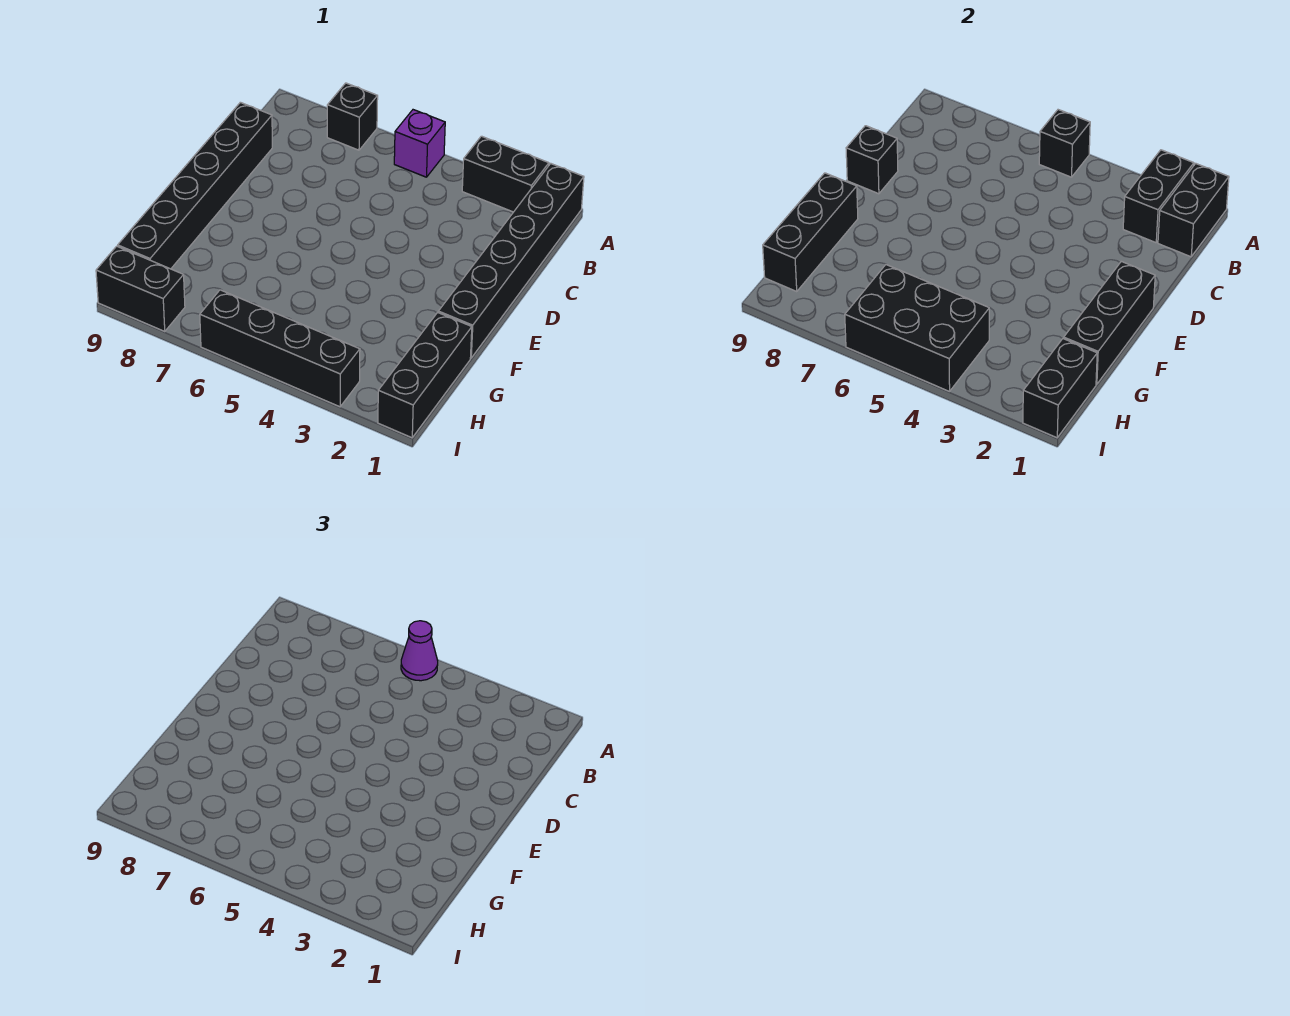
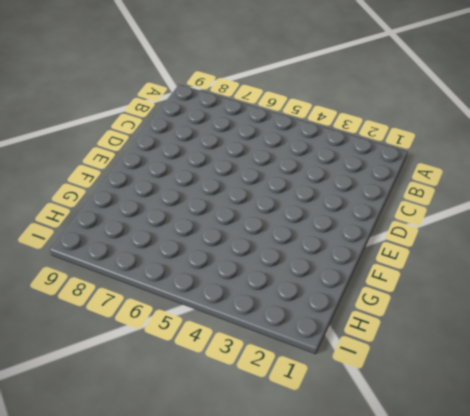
none -> black brick A1:F1 level 1
none -> black brick A2:A3 level 1
none -> purple brick A5 level 1

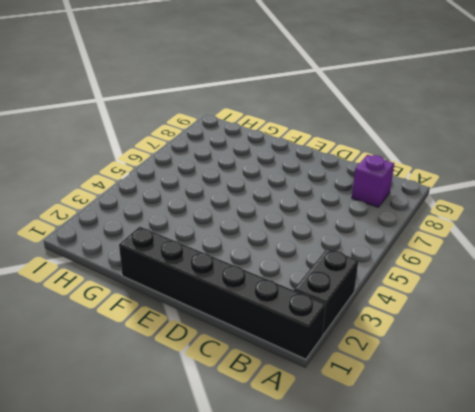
purple brick B8 level 1 -> purple brick A5 level 1
none -> black brick A7 level 1
none -> black brick C9:H9 level 1
none -> black brick G1:I1 level 1

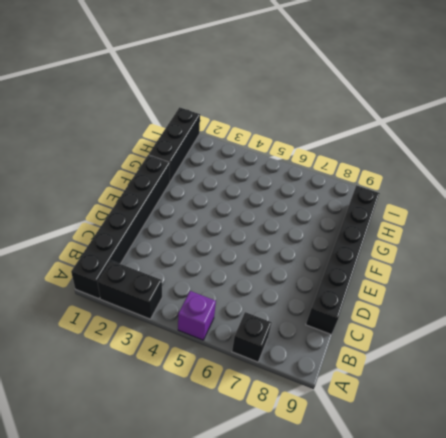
none -> black brick I3:I6 level 1
none -> black brick I8:I9 level 1
none -> black brick A1:B1 level 2

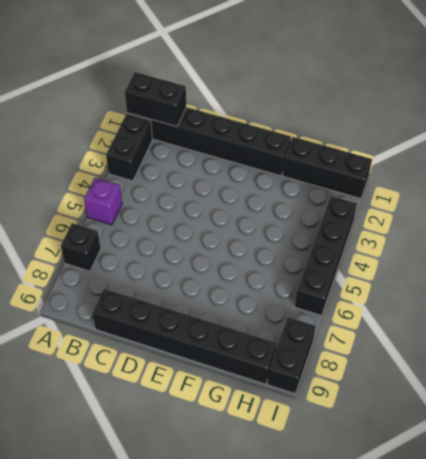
none -> black brick A2:B2 level 2
none -> black brick A5 level 2
none -> black brick D9 level 2

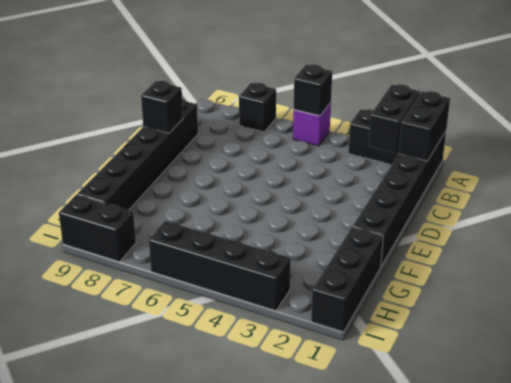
none -> black brick E1:G1 level 2
none -> black brick F9:H9 level 2
none -> black brick H1:I1 level 2

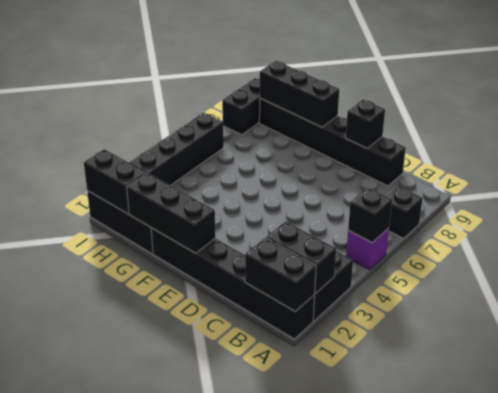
none -> black brick H4:I6 level 2
none -> purple cone A5 level 3

